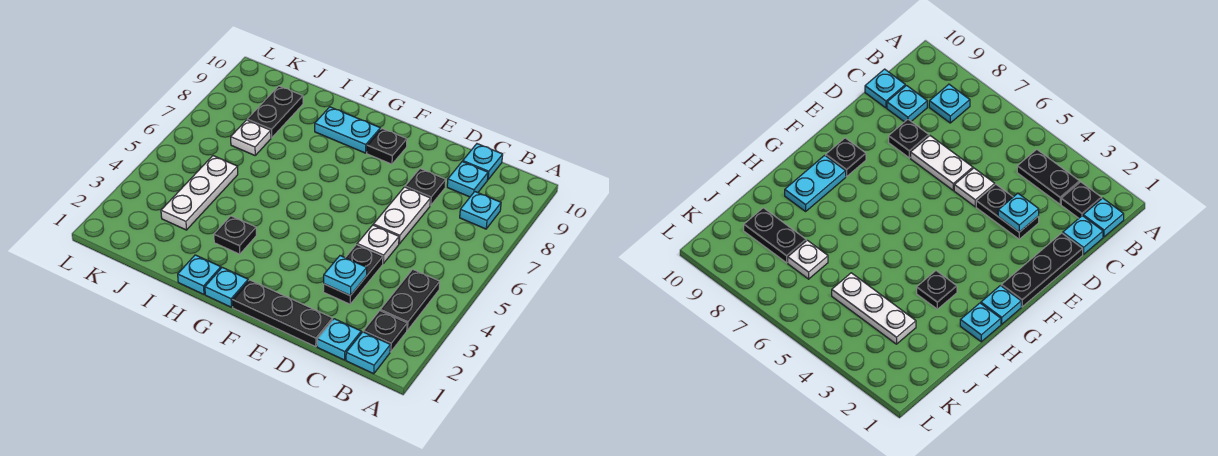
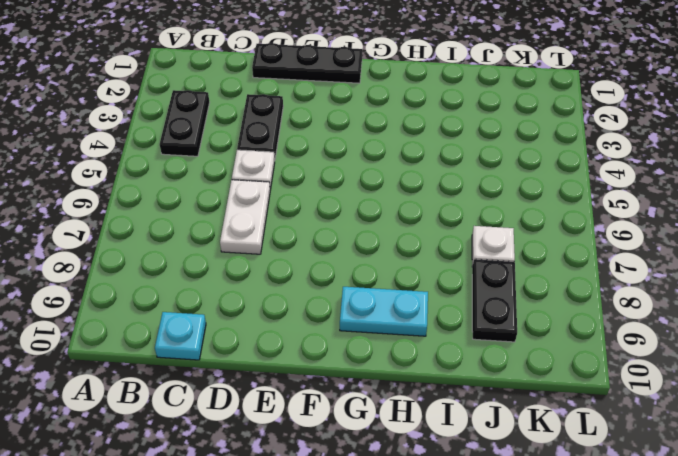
none -> cyan plate B1 level 1
none -> black plate B2 level 1
none -> cyan plate B8 level 1

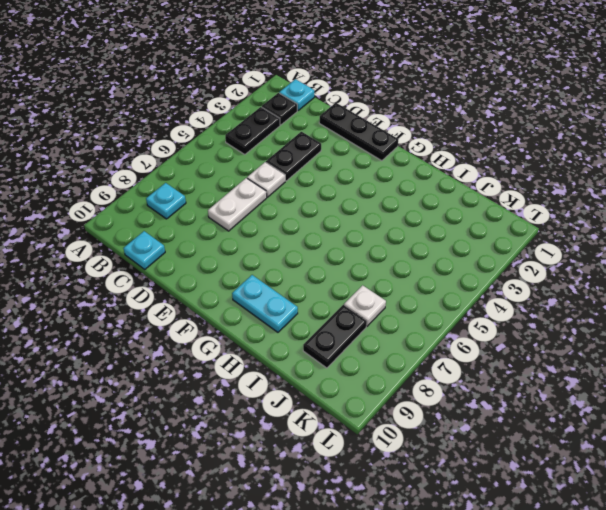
none -> cyan plate C1 level 1
none -> cyan plate C9 level 1
none -> black plate D8 level 1

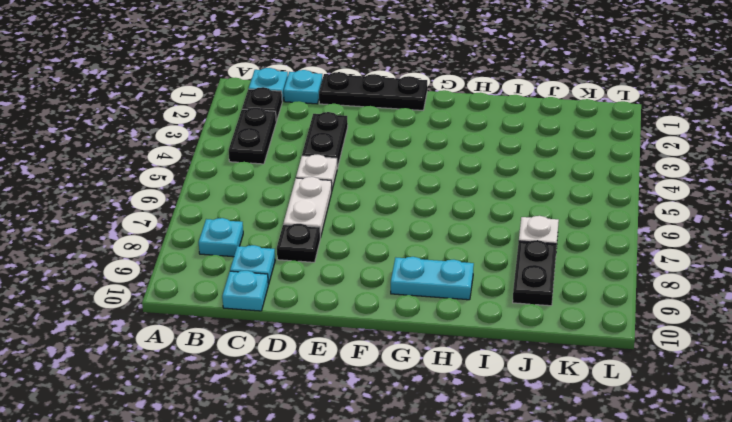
none -> black plate F9 level 1
none -> cyan plate G1 level 1
none -> cyan plate H1 level 1

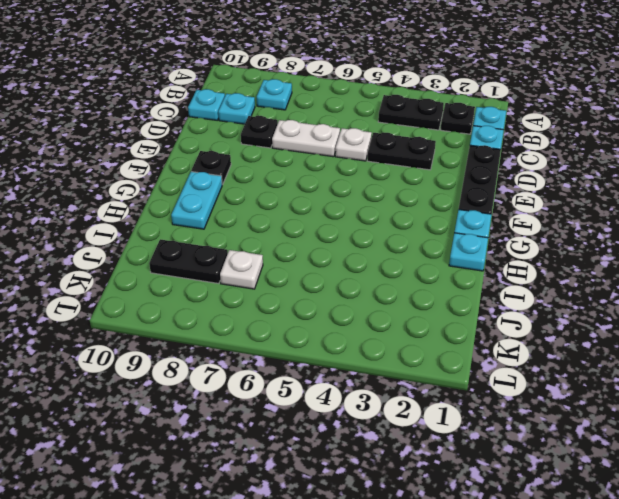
none -> black plate H3 level 1
none -> white plate J3:J5 level 1
none -> cyan plate D3 level 2

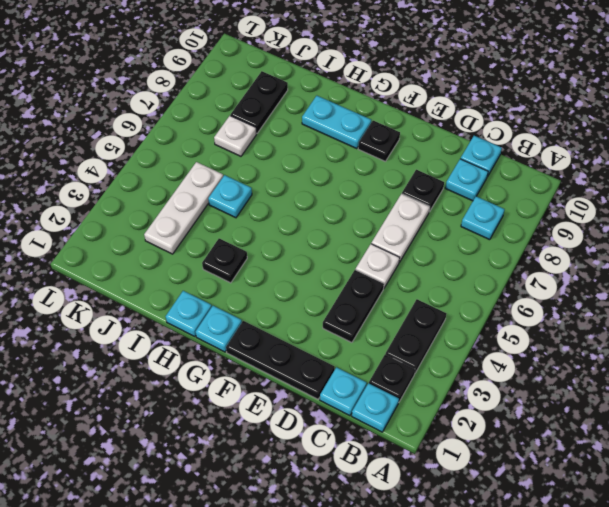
cyan plate I5 level 1 -> cyan plate D3 level 2

